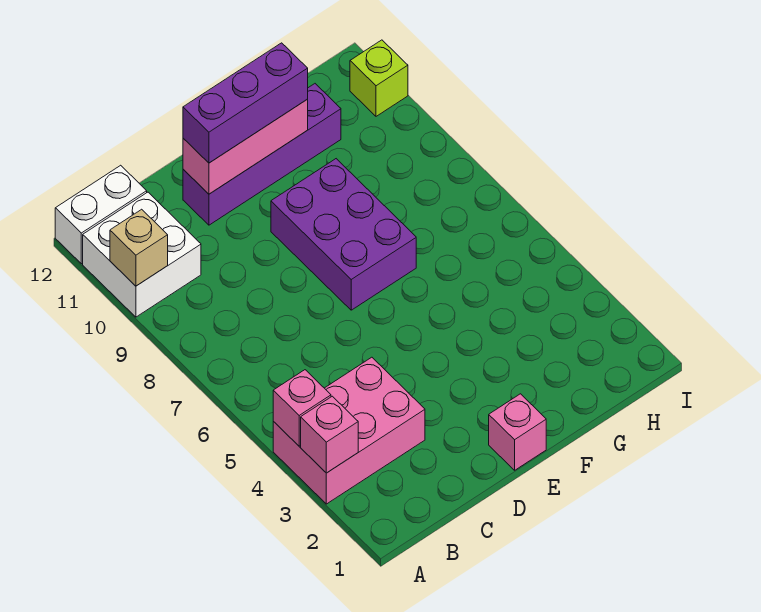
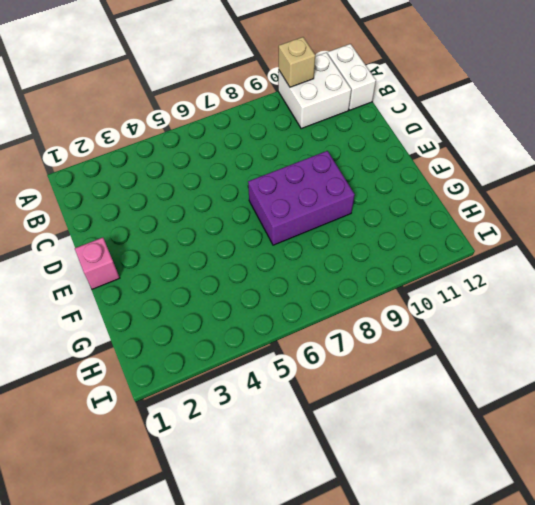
none -> pink brick A3:C4 level 1
none -> purple brick D11:G11 level 1
none -> lime brick I11 level 1

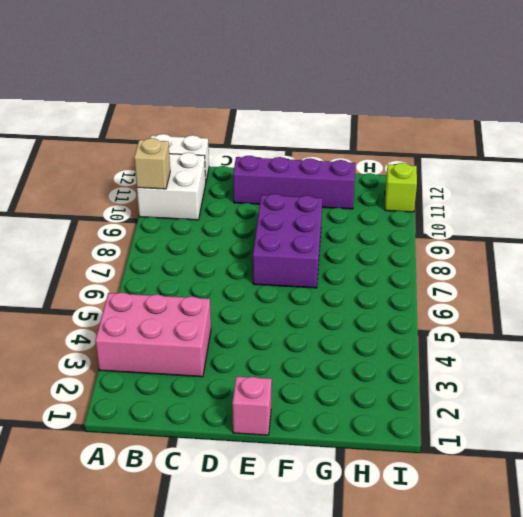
none -> pink brick A3 level 2
none -> pink brick A4 level 2
none -> pink brick D11:F11 level 2

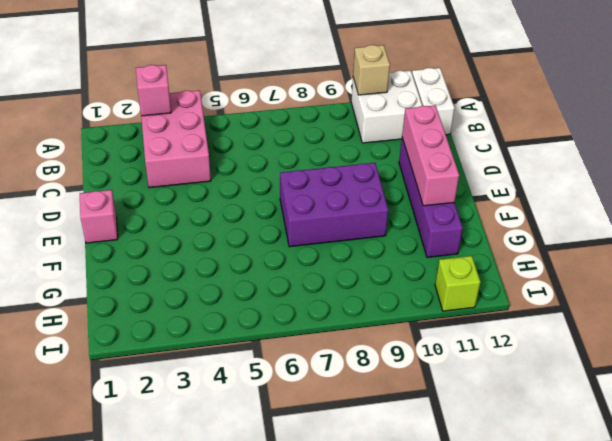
none -> pink brick A4 level 2
none -> purple brick D11:F11 level 3

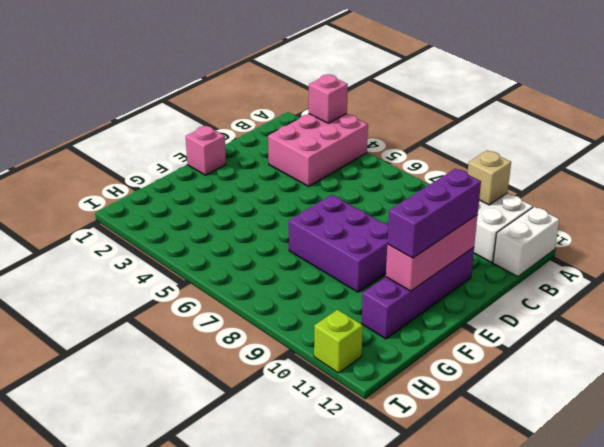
none -> pink brick A4 level 2

